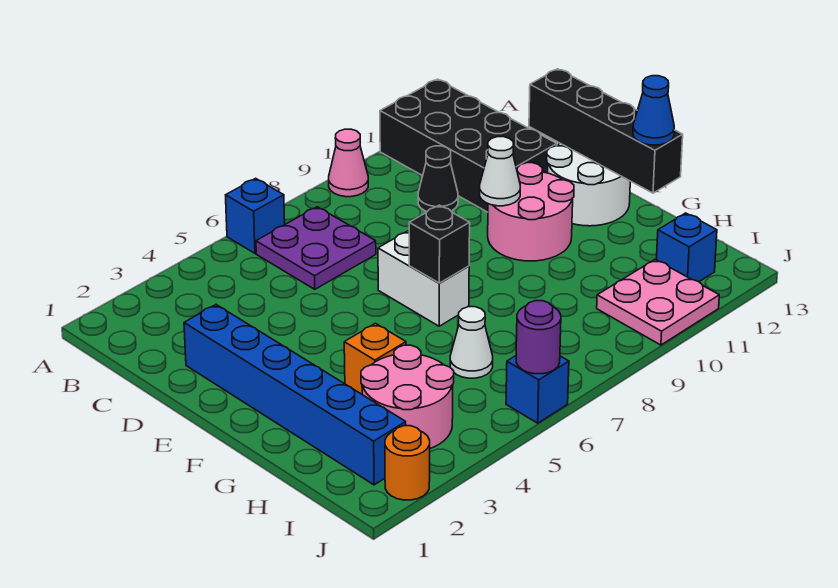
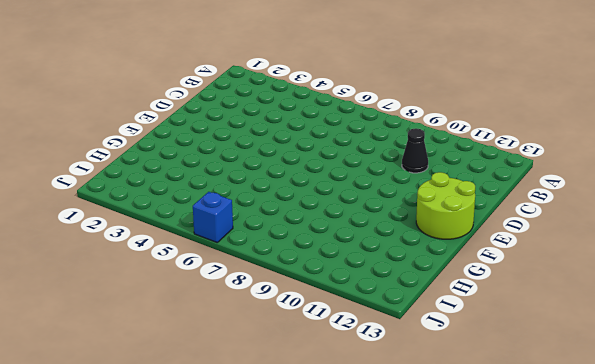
lime round brick E12:F13 level 1 -> white round brick E12:F13 level 1
none -> blue brick A6 level 1
none -> pink cone A9 level 1
none -> black brick A11:D12 level 1

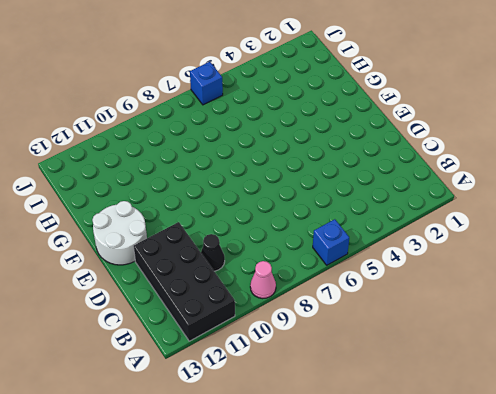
none -> purple plate B6:C7 level 1
none -> blue brick D2:I2 level 1
none -> white brick E7:F7 level 1

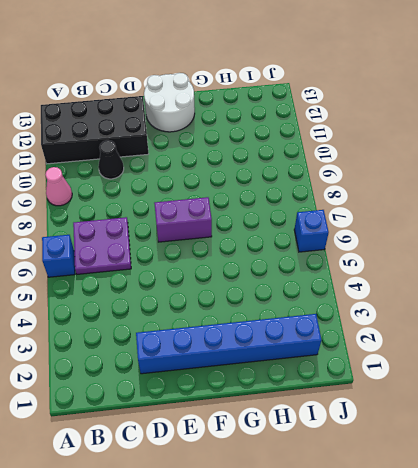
purple brick E7:F7 level 1 -> white brick E7:F7 level 1
none -> pink round brick E10:F11 level 1
none -> orange brick G4 level 1
none -> pink round brick H3:I4 level 1

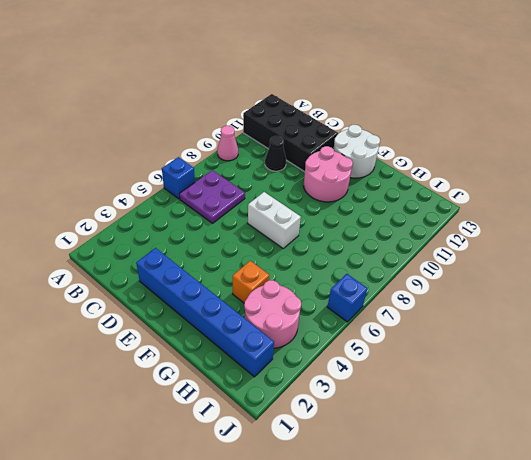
none -> white cone H6 level 1
none -> pink plate I10:J11 level 1
none -> blue brick I12 level 1

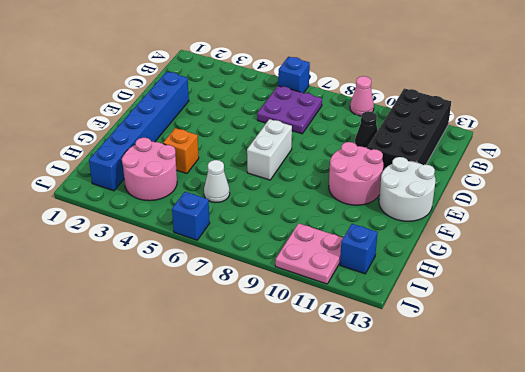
none -> orange round brick J2 level 1
none -> black brick D13:G13 level 2
none -> white cone E10 level 2

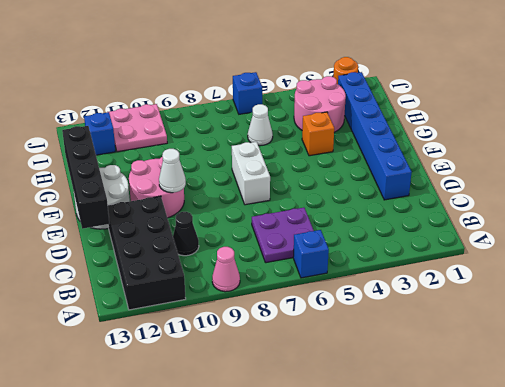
none -> black brick F7 level 2
none -> purple round brick J6 level 2
none -> blue cone G13 level 3

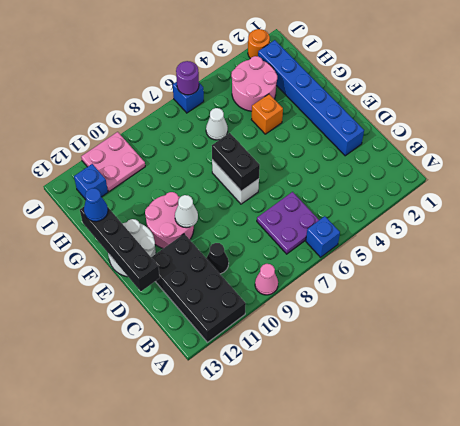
black brick E7:F7 level 2 -> black brick F7 level 2

